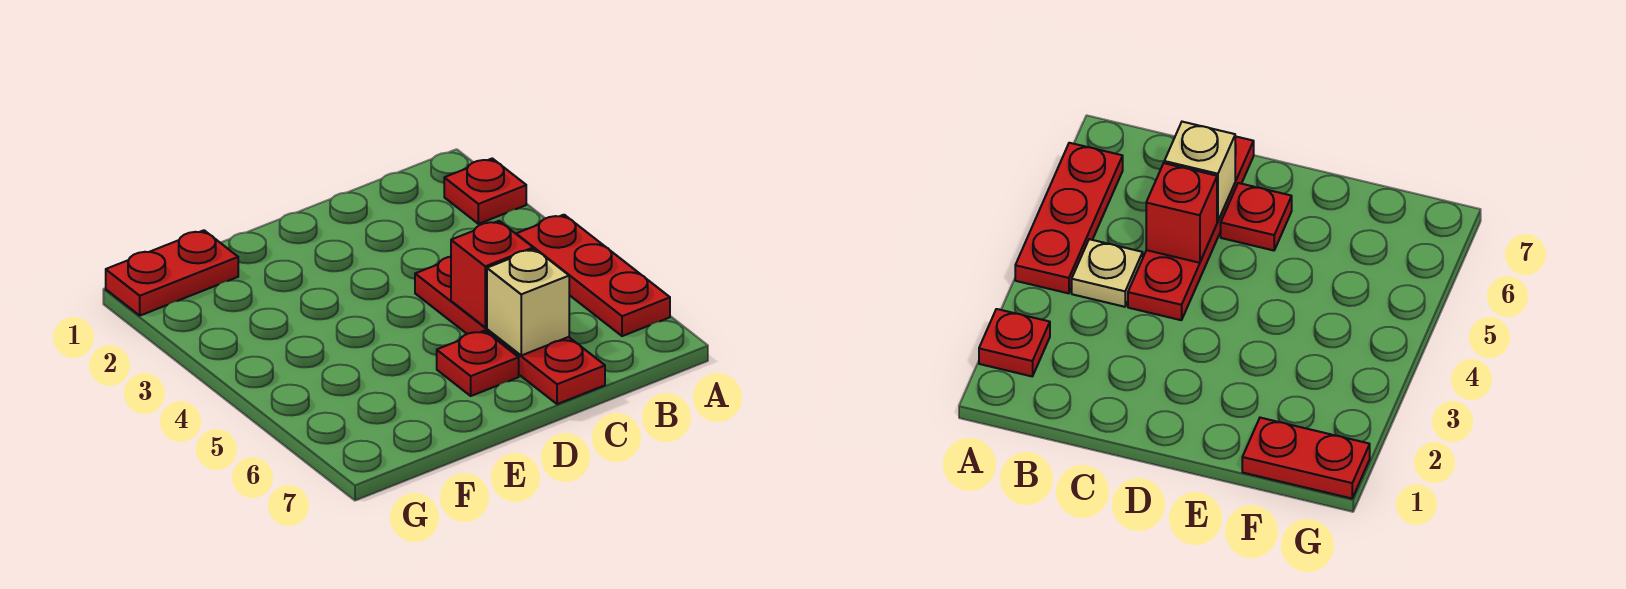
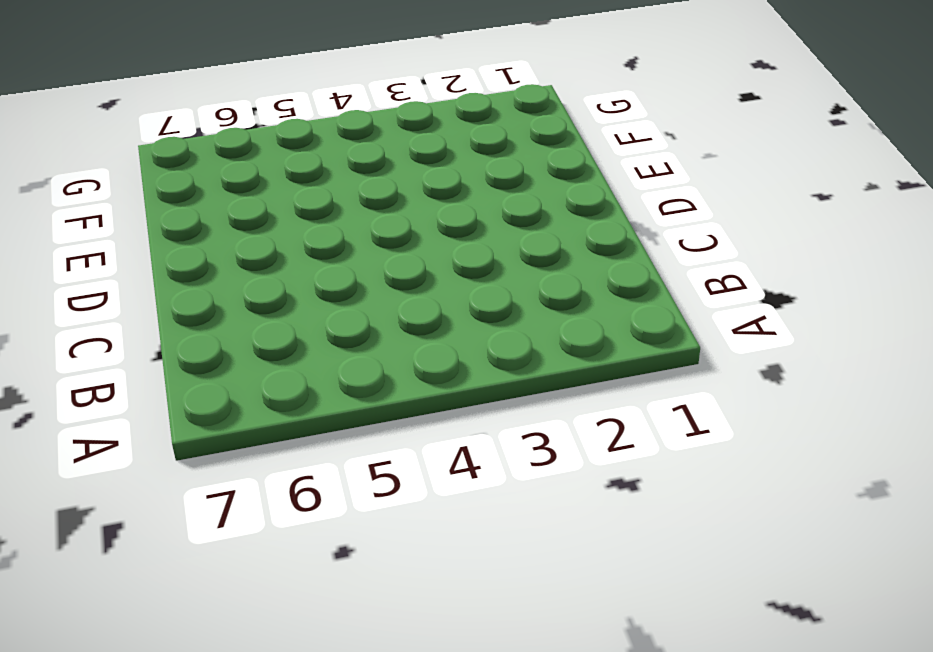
none -> red plate A2 level 1
none -> red plate A4:A6 level 1

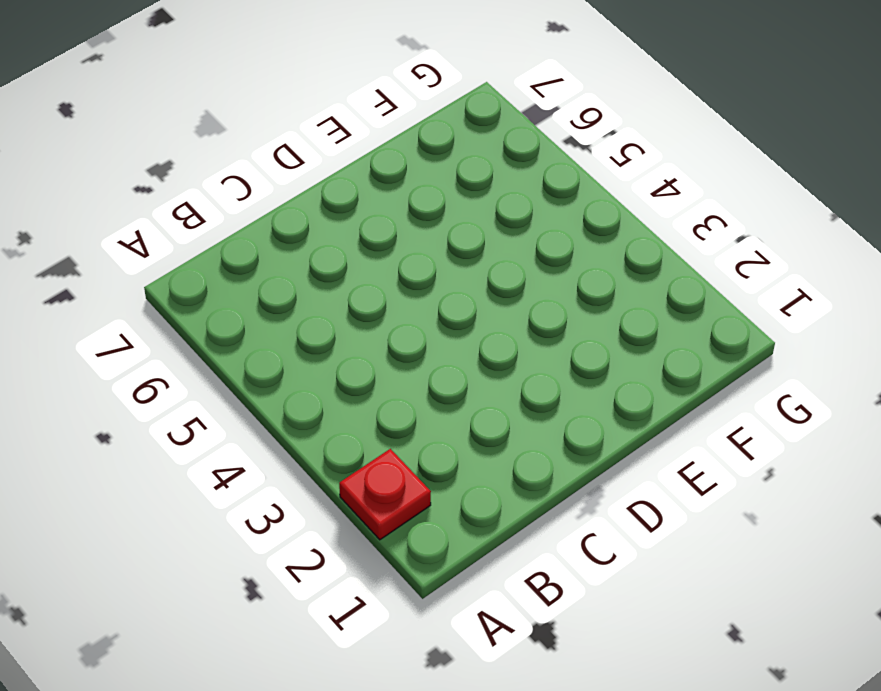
none -> red plate A4:A6 level 1
none -> tan plate B4 level 1

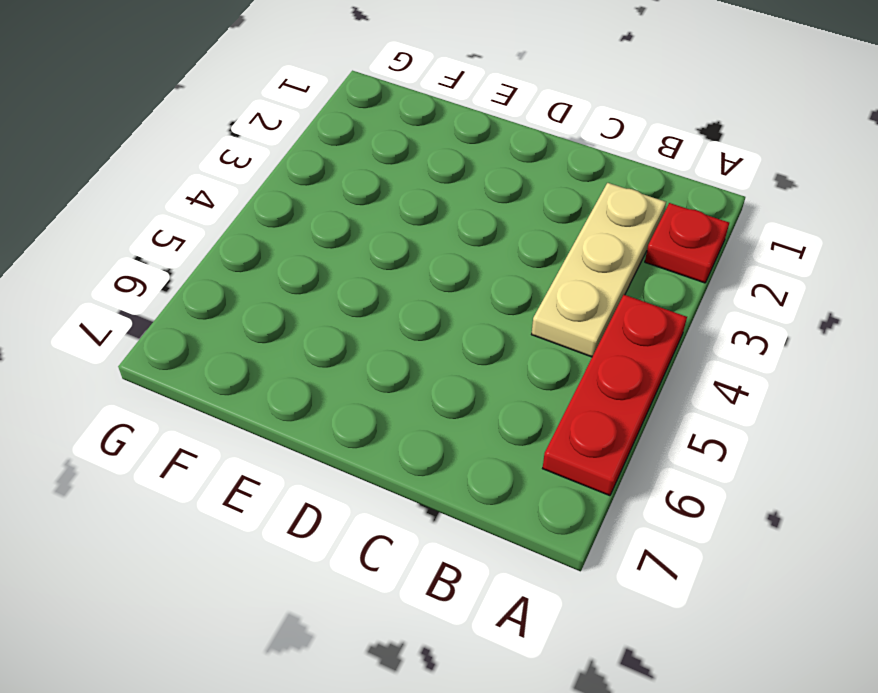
tan plate B2:B4 level 1 -> tan plate B4 level 1
none -> red plate C4:C7 level 1
none -> red plate D6 level 1

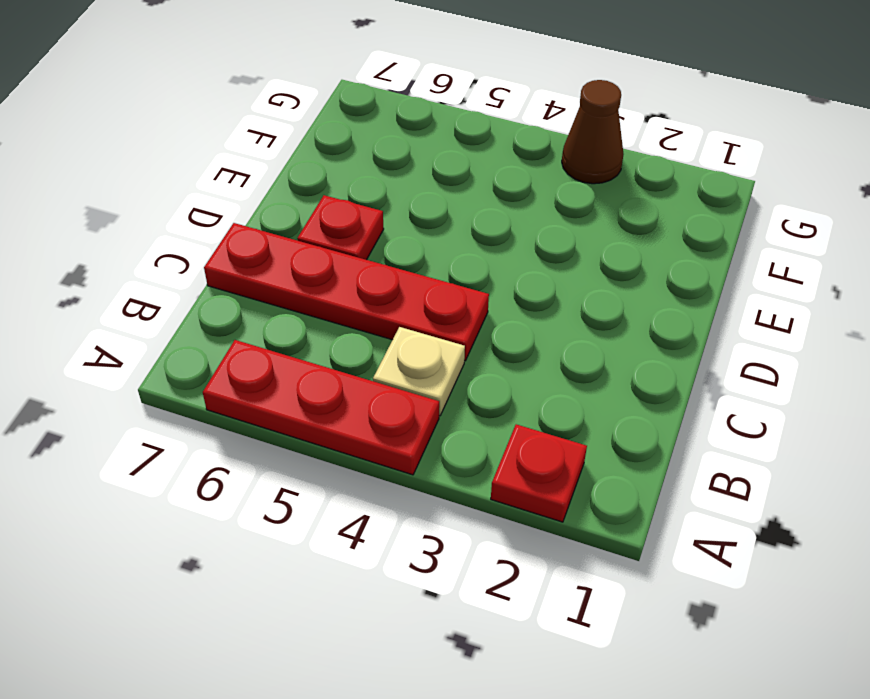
brown cone G3 level 1 -> none
none -> red plate F1:G1 level 1
none -> red brick C5 level 2

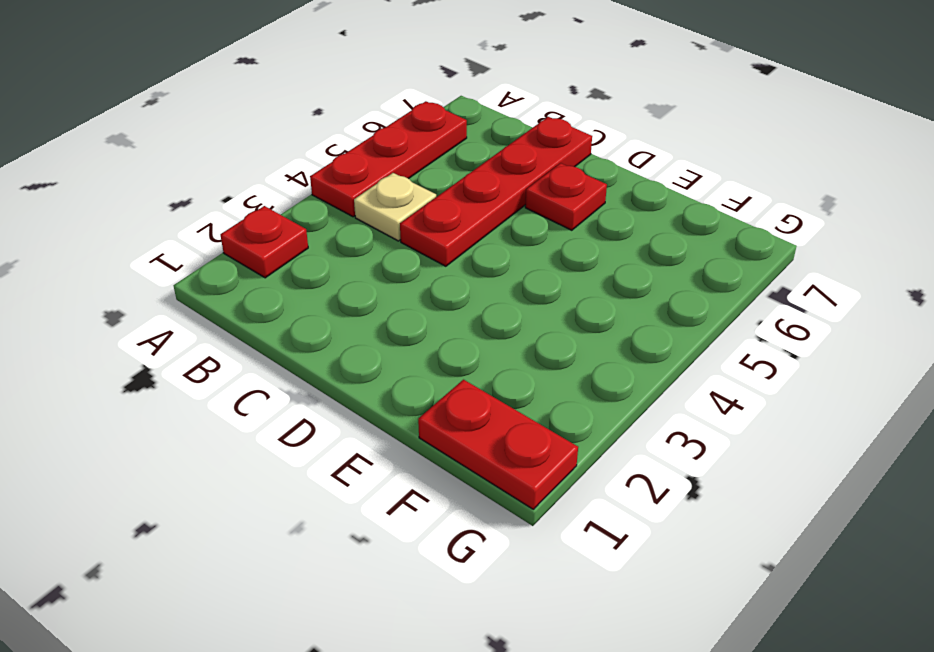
none -> red brick C5 level 2
none -> tan brick C6 level 2

